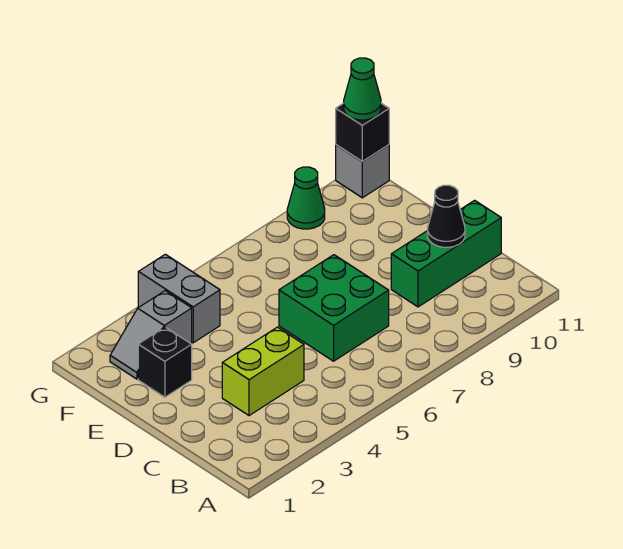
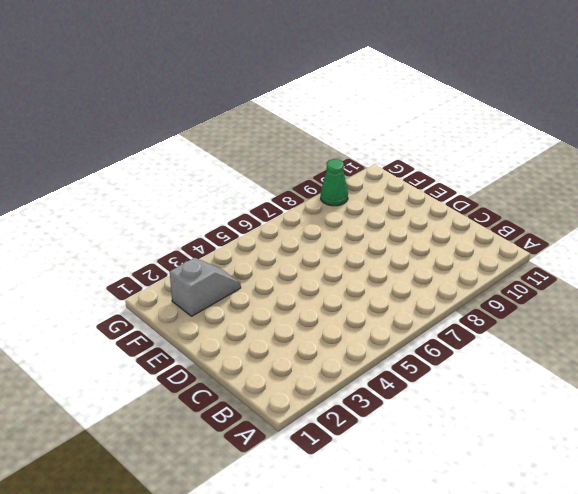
grey slope F2:F3 level 1 top 2 -> grey slope F2:F3 level 1 top 3
none -> lime brick C3:C4 level 1
none -> green brick C6:D7 level 1

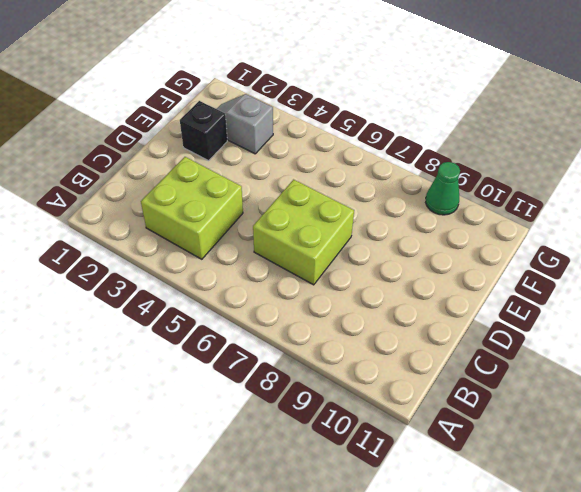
lime brick B3:C4 level 1 -> lime brick C3:C4 level 1
lime brick C6:D7 level 1 -> green brick C6:D7 level 1
none -> green brick C9:C11 level 1
none -> grey brick F4:G4 level 1

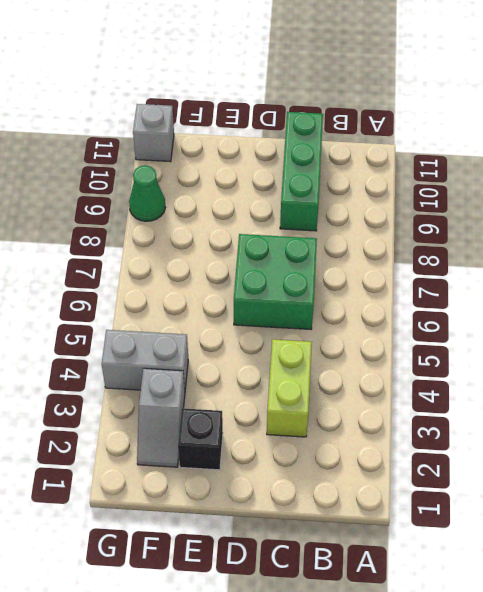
none -> black cone C10 level 2
none -> black brick G11 level 2

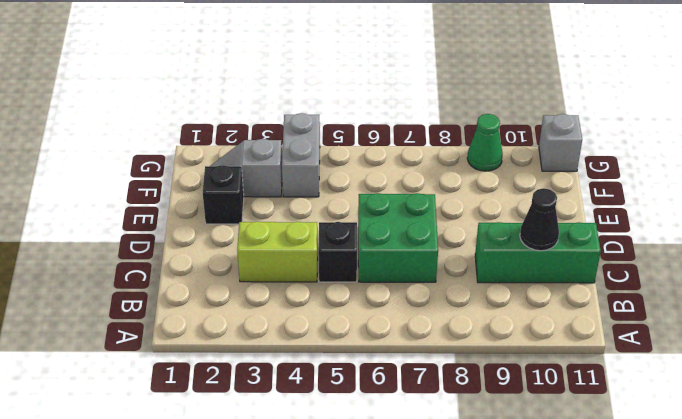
black brick C5 level 1 -> black brick G11 level 2
none -> green cone G11 level 3

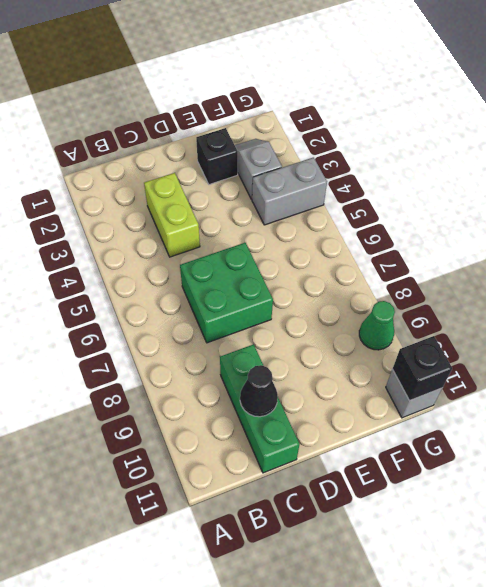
none -> green cone G11 level 3

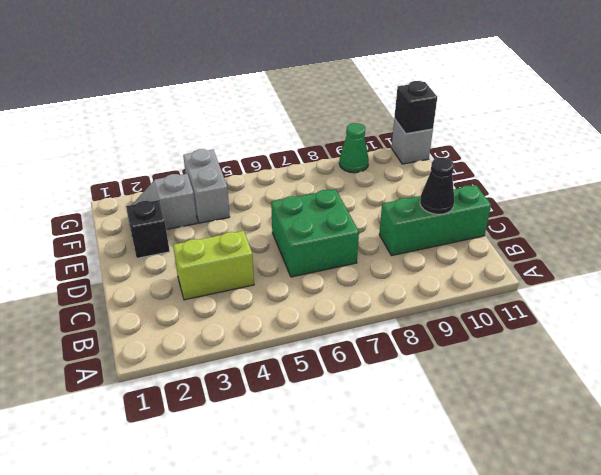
none -> green cone G11 level 3

